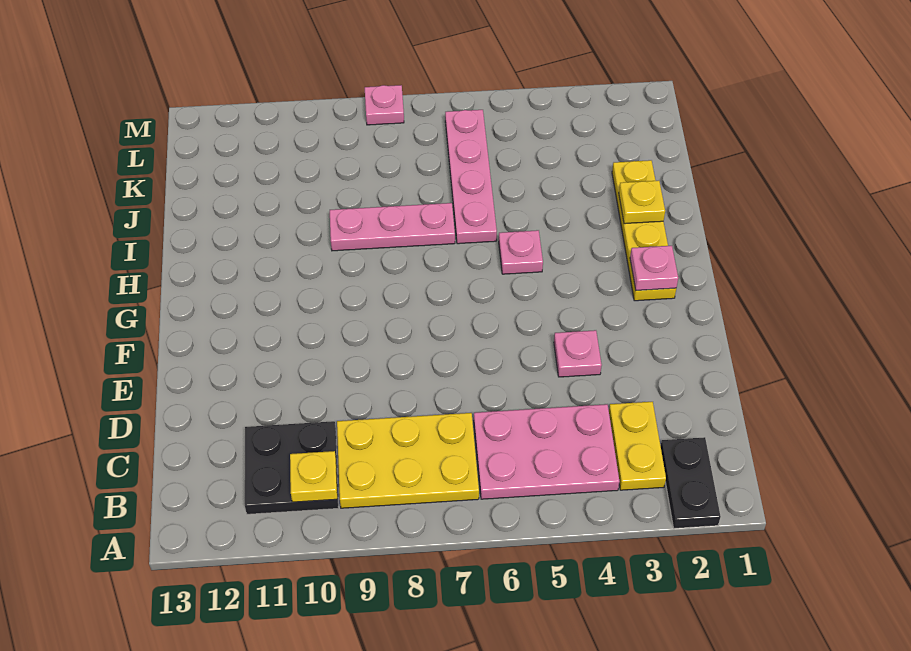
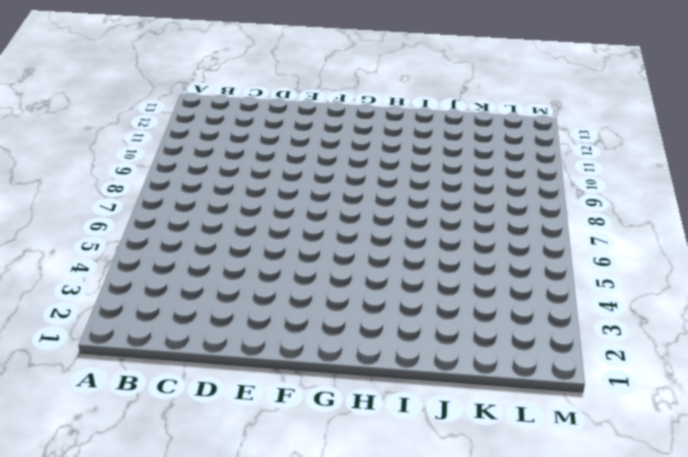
none -> black plate A2:B2 level 1
none -> yellow plate B3:C3 level 1
none -> pink plate B4:C6 level 1

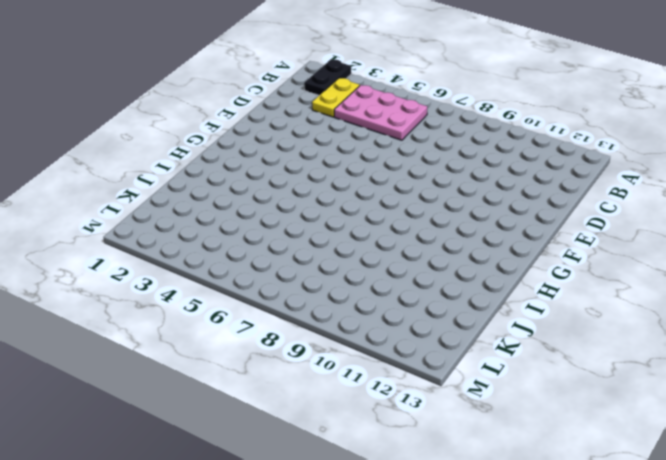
none -> yellow plate B7:C9 level 1
none -> black plate B10:C11 level 1
none -> pink plate E4 level 1

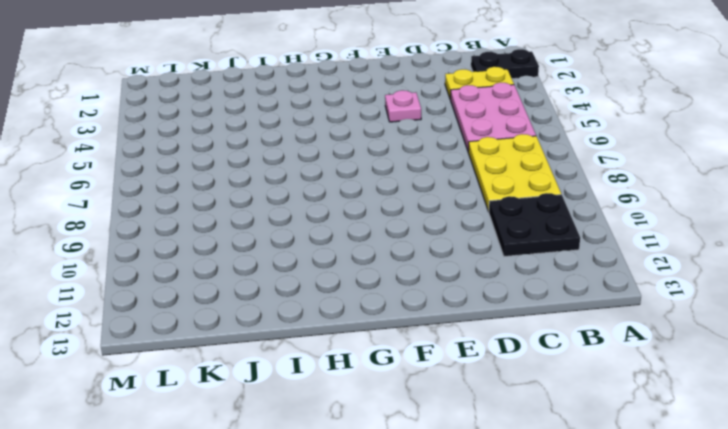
none -> yellow plate G2:J2 level 1
none -> pink plate H5 level 1
none -> pink plate I6:L6 level 1

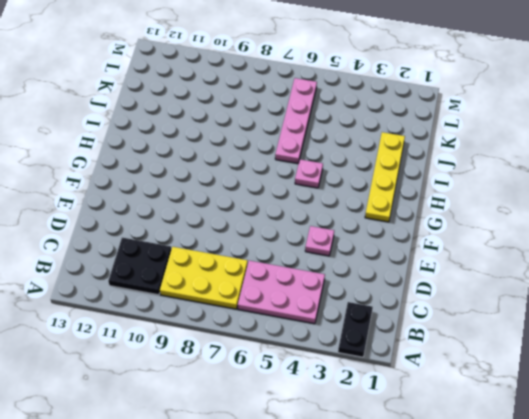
none -> yellow plate B3:C3 level 1
none -> pink plate I7:I9 level 1
none -> pink plate M8 level 1

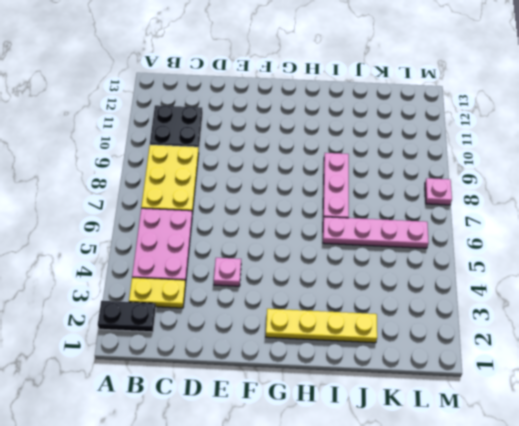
none -> pink plate H5 level 1
none -> yellow plate B10 level 2
none -> pink plate G2 level 2

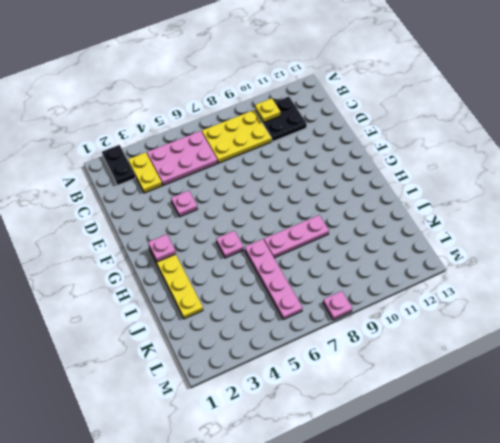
none -> yellow plate I2 level 2

